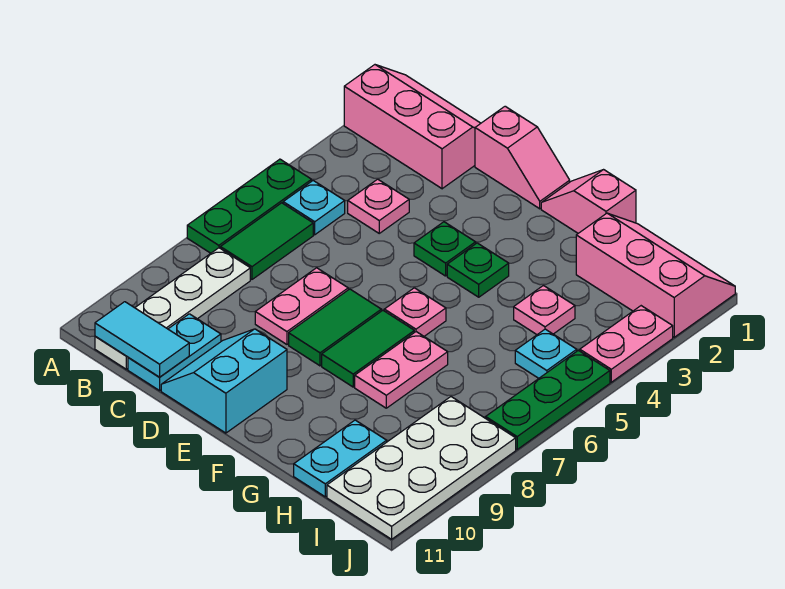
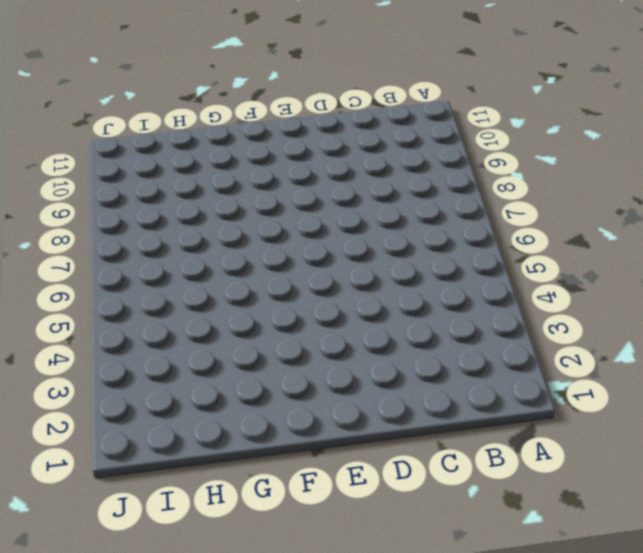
none -> pink slope A1:C2 level 1 top 2
none -> green plate A5:A7 level 1
none -> cyan plate B5 level 1

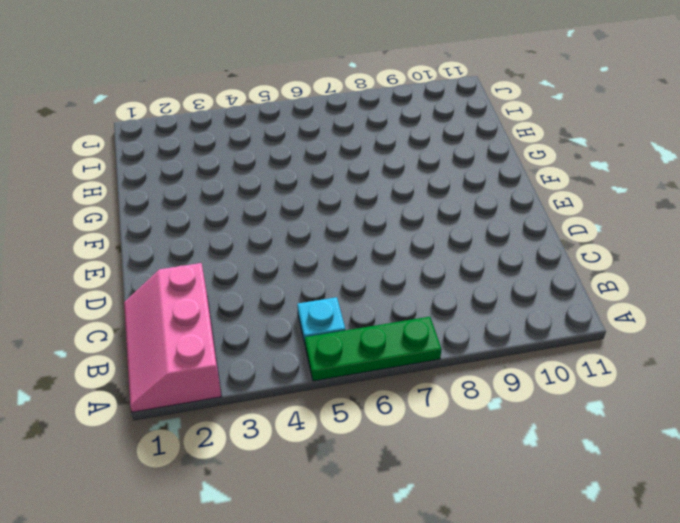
none -> green tile B6:B7 level 1
none -> white plate B8:B11 level 1
none -> pink plate C4 level 1

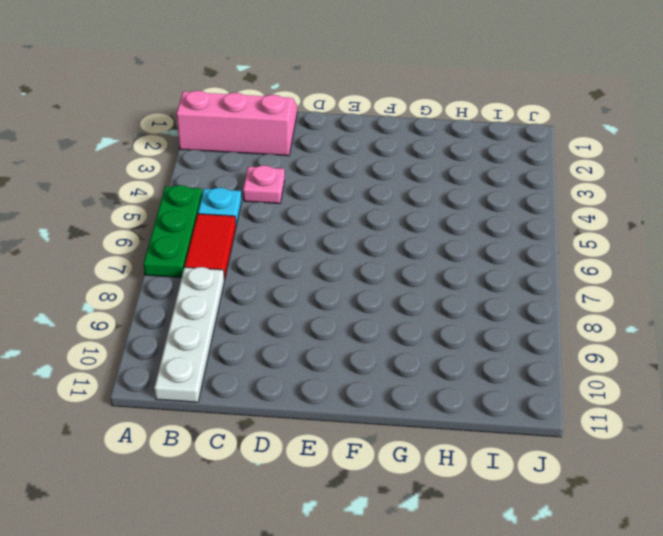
red tile B6:B7 level 1 -> green tile B6:B7 level 1
none -> cyan plate C10:C11 level 1
none -> pink slope D1:E1 level 1 top D
none -> pink plate D7:D8 level 1

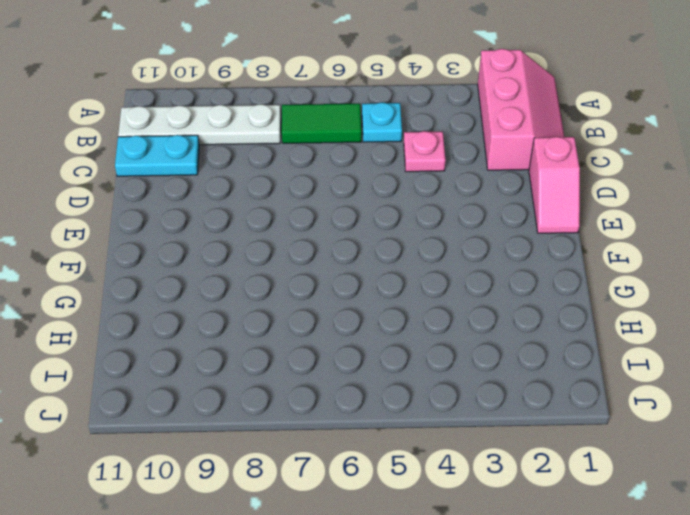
none -> green plate A5:A7 level 1
none -> pink plate D7:D8 level 1
none -> cyan slope D10:E11 level 1 top E

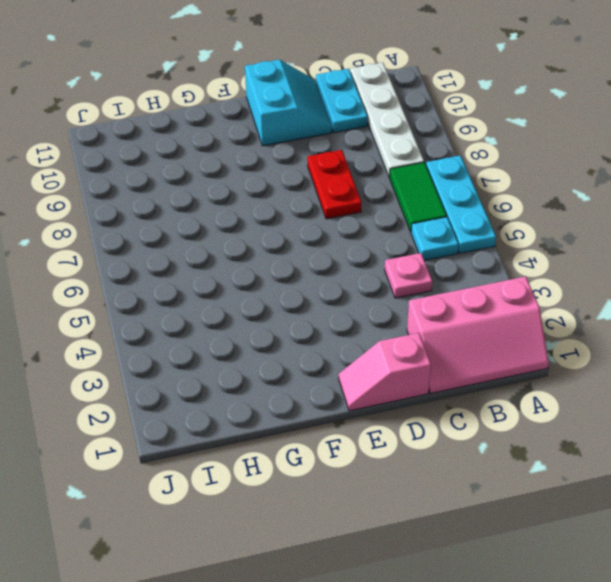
cyan plate A5:A7 level 1 -> green plate A5:A7 level 1
red plate D7:D8 level 1 -> pink plate D7:D8 level 1
none -> green plate E4 level 1
none -> green tile E7:E8 level 1
none -> pink slope F1:G1 level 1 top G

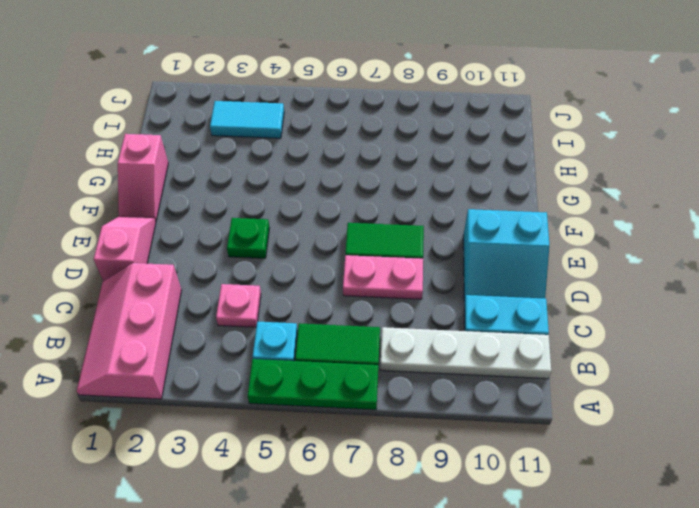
cyan tile I3:I4 level 1 -> cyan tile B11:C11 level 2
none -> green plate F4 level 1
none -> pink plate F6 level 1
none -> green tile F7:F8 level 1

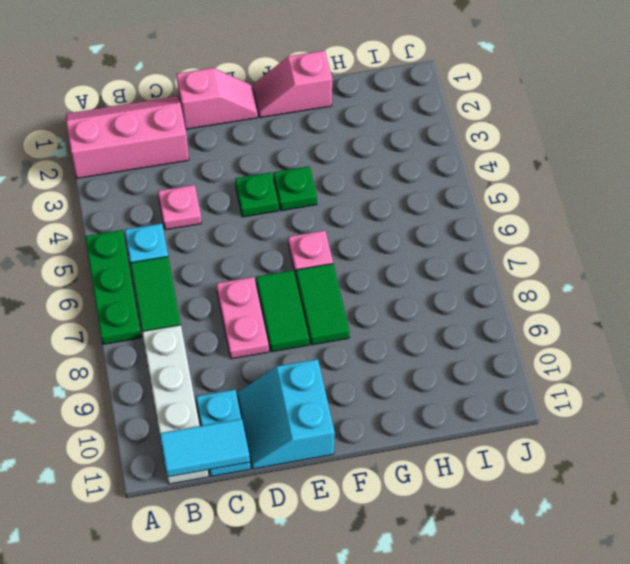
none -> pink plate G7:G8 level 1
none -> pink slope H1:J2 level 1 top 2
none -> pink plate H4 level 1

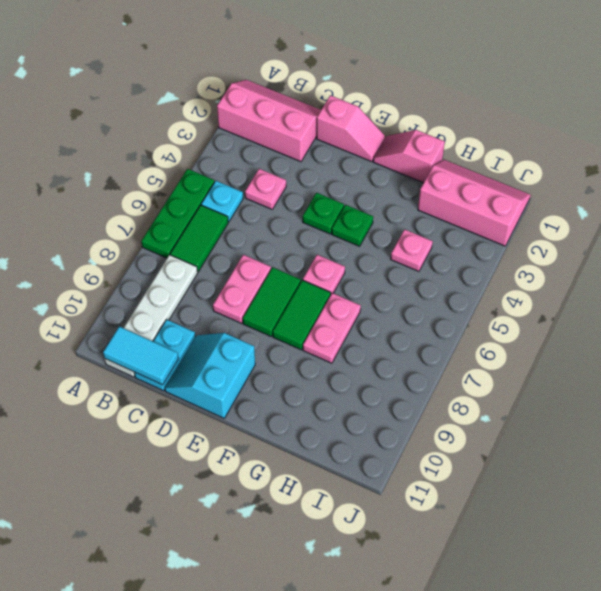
none -> cyan plate H10:H11 level 1
none -> cyan plate I5 level 1
none -> white plate I8:J11 level 1

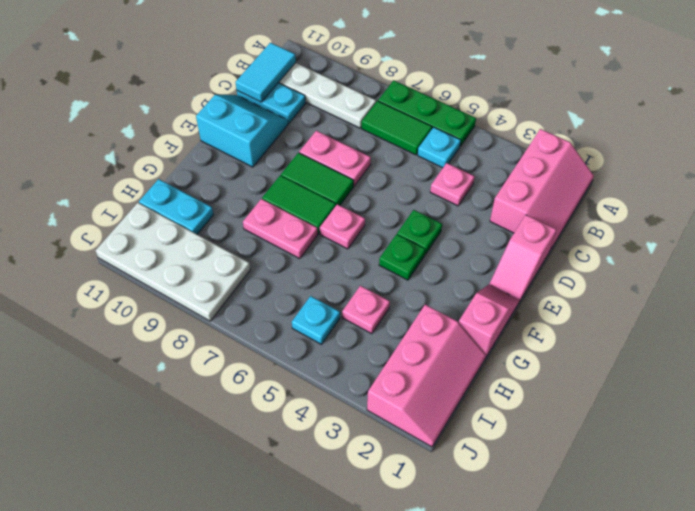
none -> pink plate J3:J4 level 1
none -> green plate J5:J7 level 1

